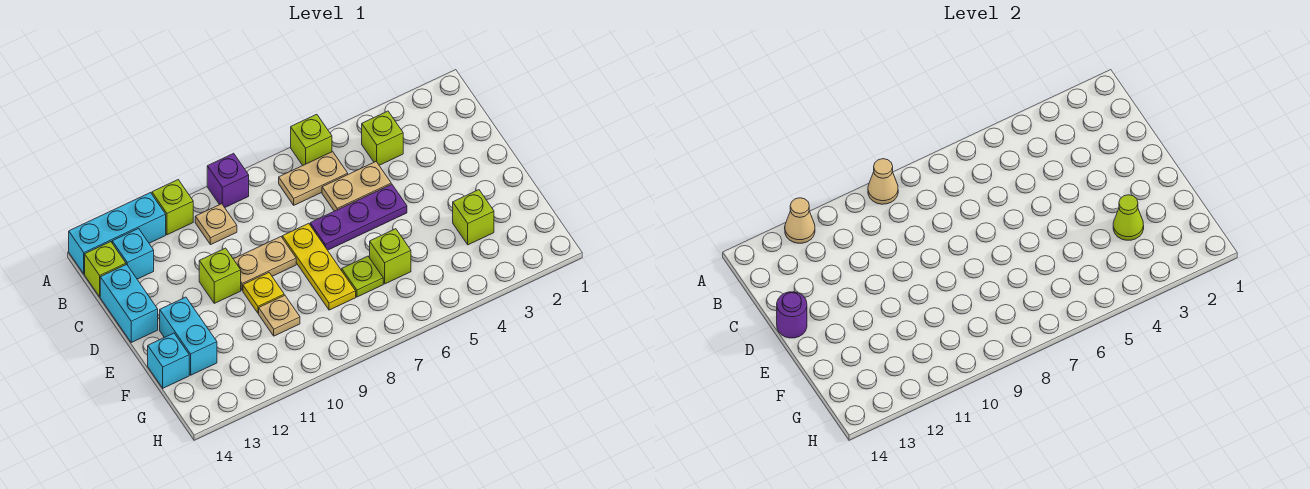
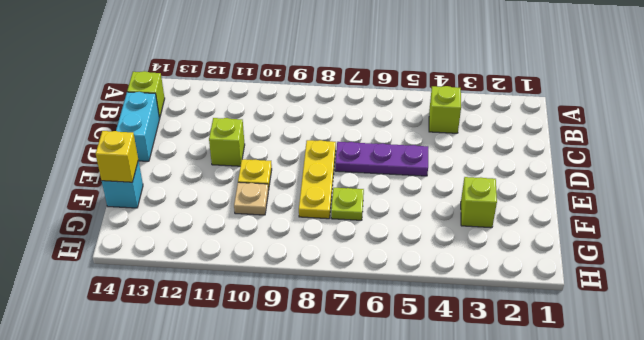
yellow brick F14 level 2 -> none
none -> lime brick A6 level 1
none -> purple brick A9 level 1
none -> lime brick A11 level 1

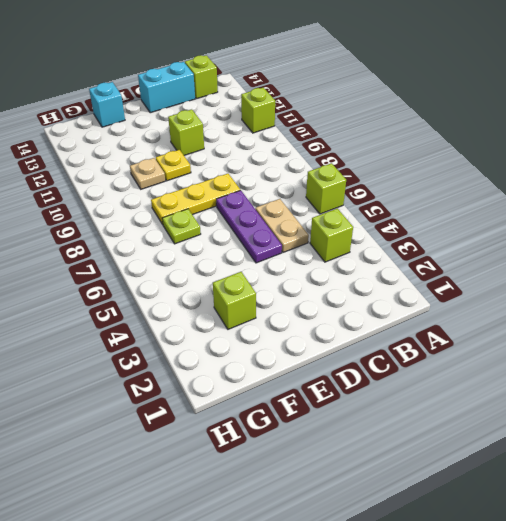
none -> purple brick A9 level 1
none -> cyan brick A12:A14 level 1
none -> tan plate B6:B7 level 1

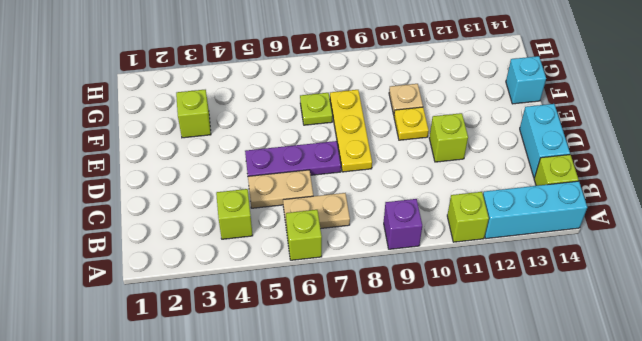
none -> tan plate B10 level 1
none -> cyan brick B13 level 1
none -> tan plate D9:D10 level 1

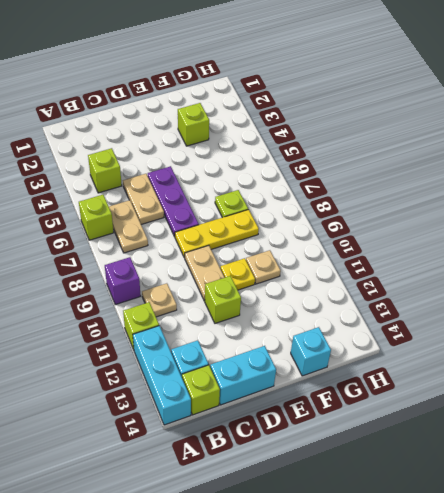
none -> cyan brick E13:F13 level 1
none -> lime brick F6 level 1
none -> tan cone A9 level 2

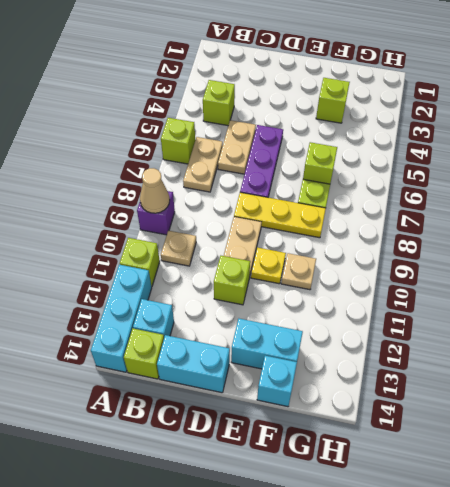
none -> tan cone A12 level 2
none -> purple round brick D14 level 2
none -> lime cone F3 level 2

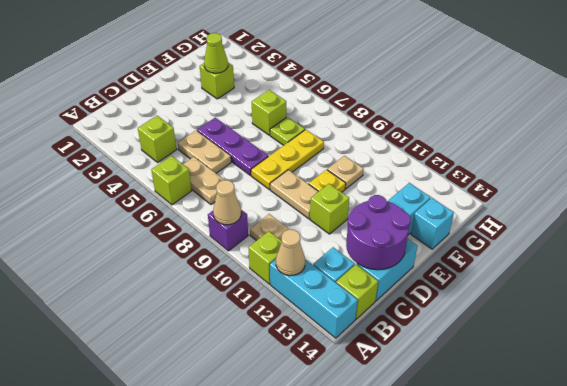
purple round brick C13:D14 level 2 -> purple round brick D14 level 2

